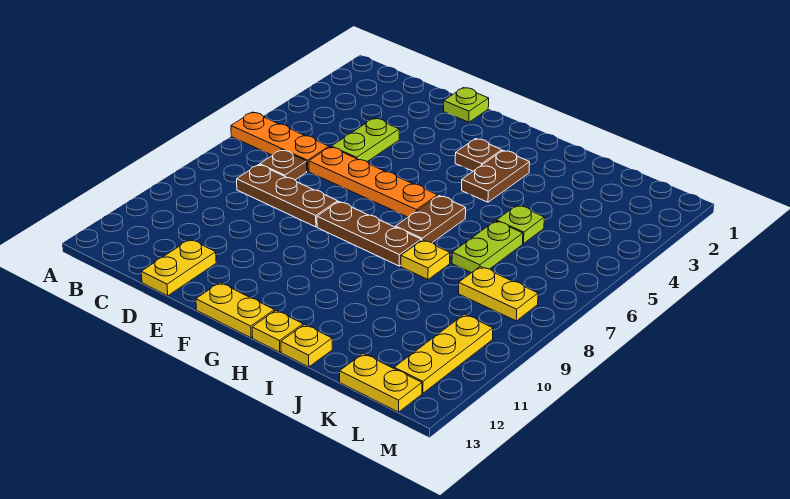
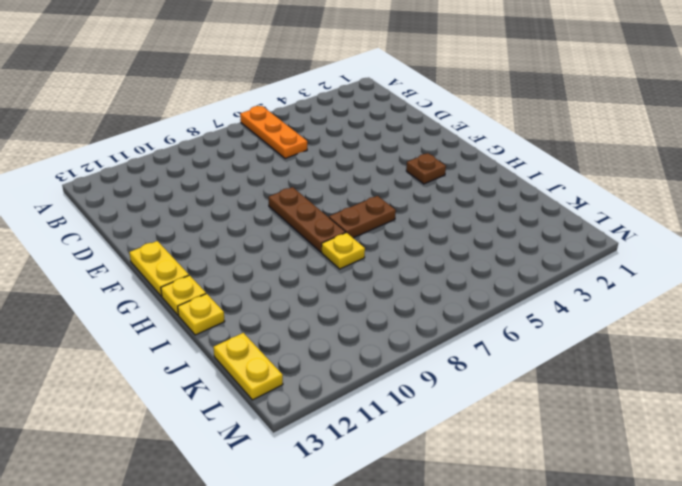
none -> brown plate C7 level 1
none -> brown plate C8:E8 level 1
none -> lime plate D4:D5 level 1

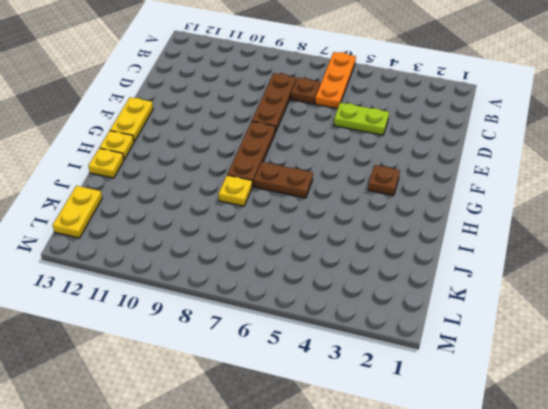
none -> orange plate D6:G6 level 1
none -> yellow plate D12:D13 level 1
none -> lime plate E1 level 1

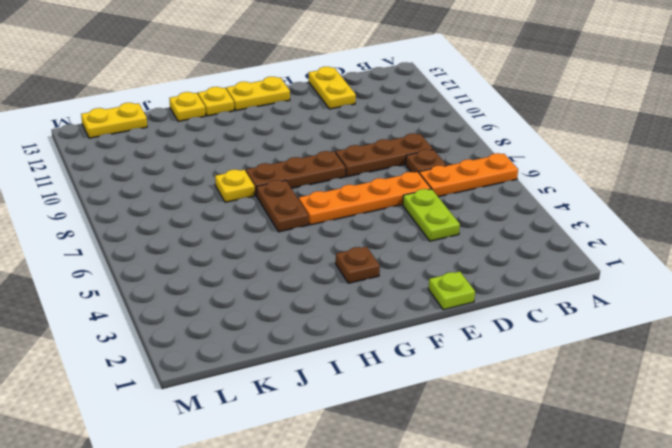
none -> brown plate H3:H4 level 1
none -> lime plate J5 level 1
none -> lime plate J6:J7 level 1

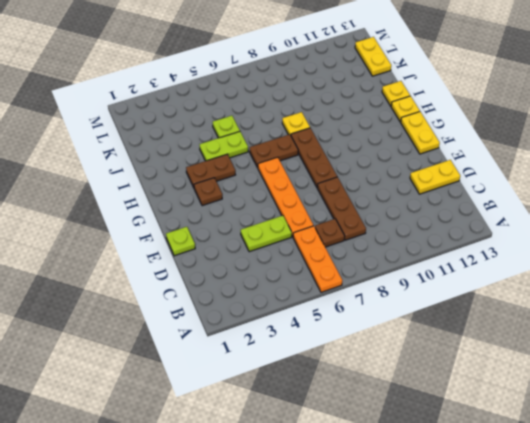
lime plate I4:I5 level 1 -> lime plate J6:J7 level 1
none -> yellow plate K8:L8 level 1
none -> yellow plate L10:L12 level 1

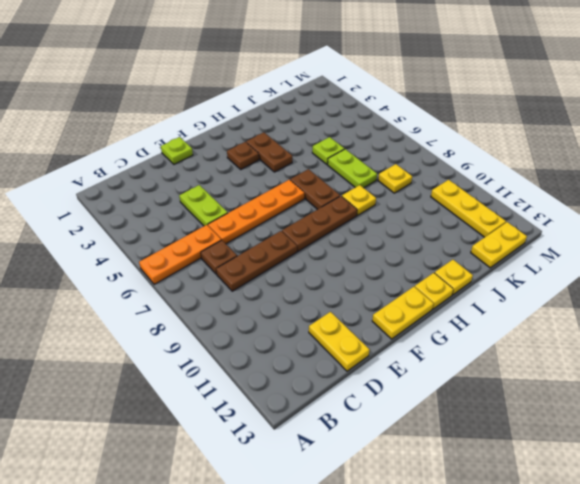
yellow plate K8 level 1 -> yellow plate K8:L8 level 1

